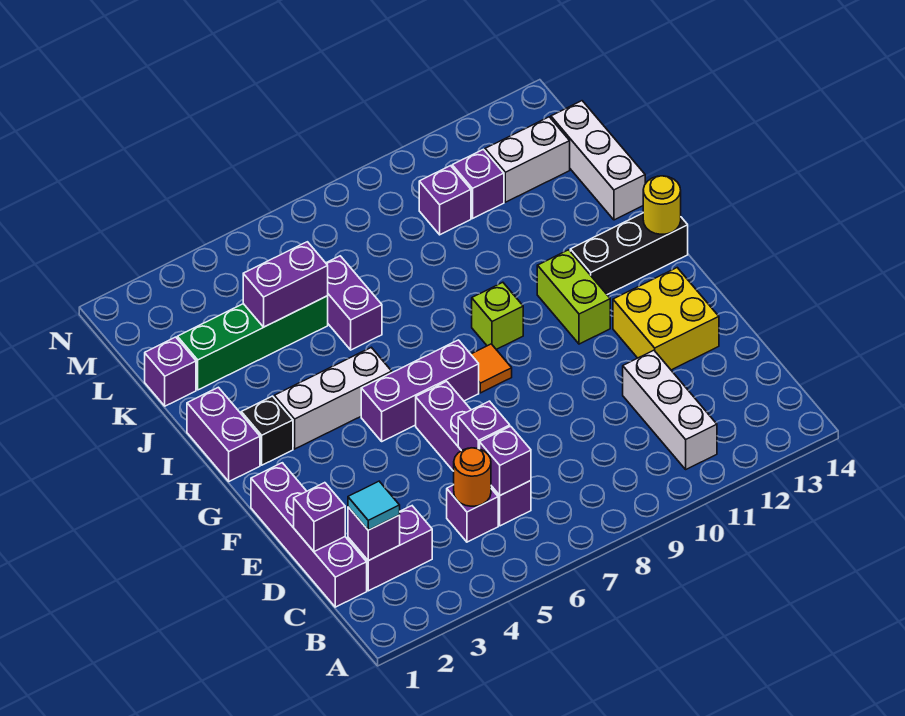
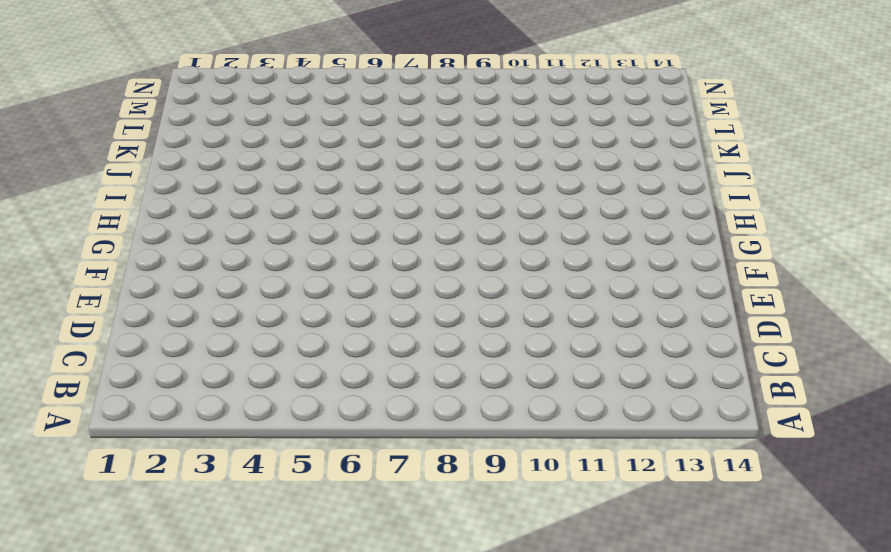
none -> white brick B11:D11 level 1
none -> purple brick C1:F1 level 1
none -> purple brick C2:C3 level 1

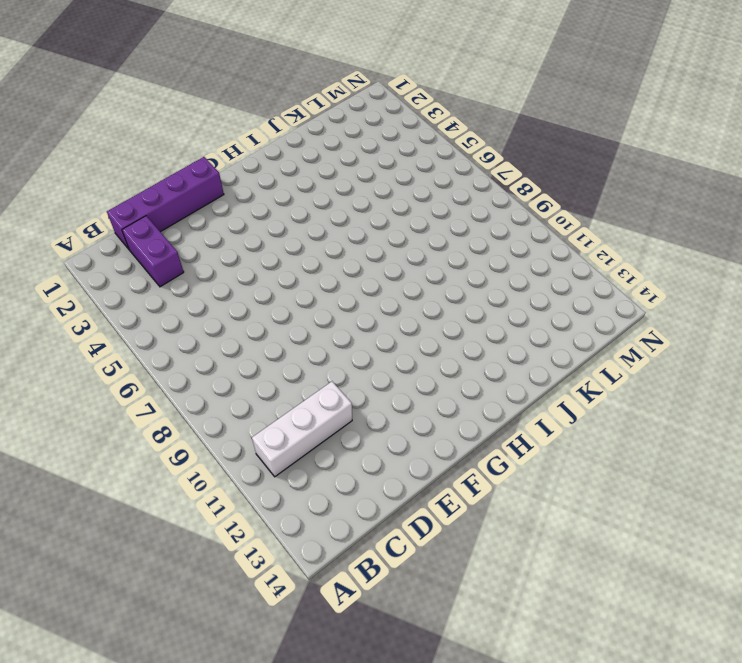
none -> purple brick C5 level 1
none -> purple brick C6:F6 level 1
none -> yellow brick E12:F13 level 1

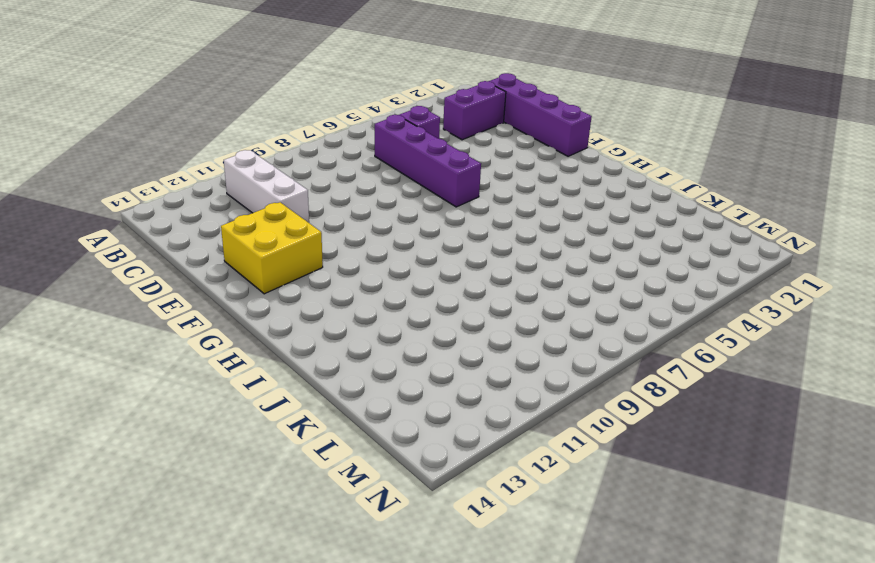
none -> purple brick G5:G7 level 1
none -> orange tile G8 level 1
none -> lime brick G11:H11 level 1

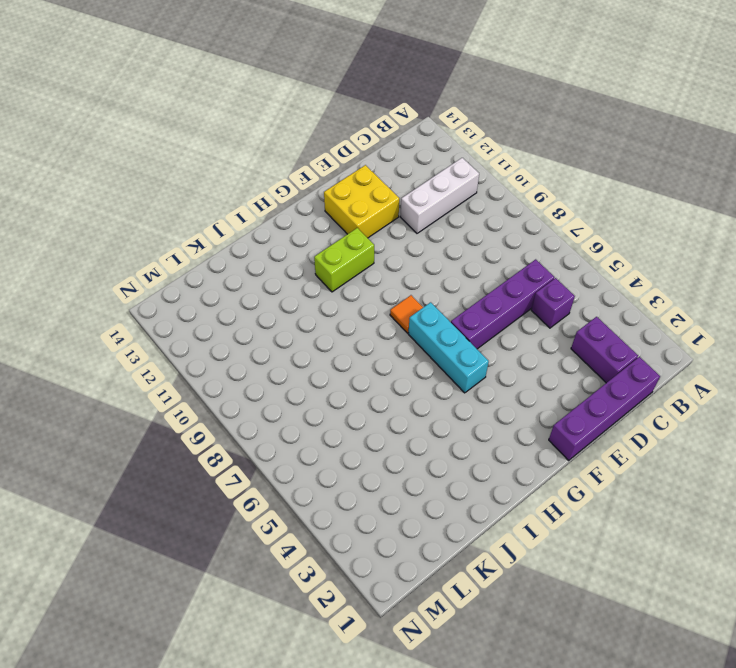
cyan brick G5:G7 level 1 -> purple brick G5:G7 level 1
none -> purple brick H1:I1 level 1
none -> black brick H2 level 1
none -> white brick H3:H5 level 1

